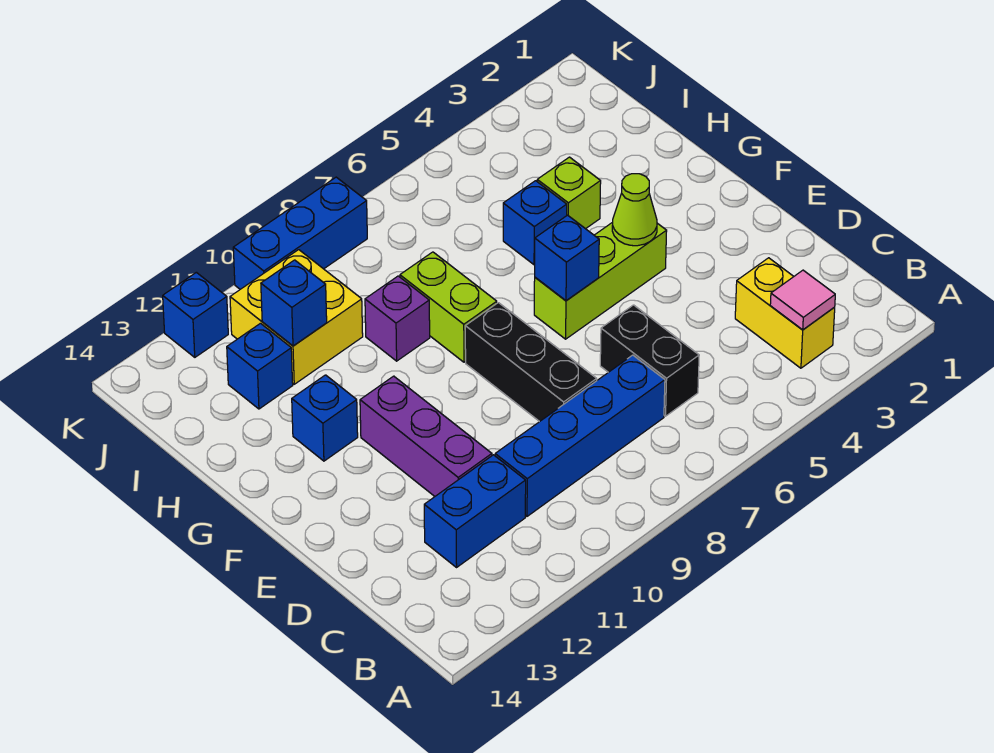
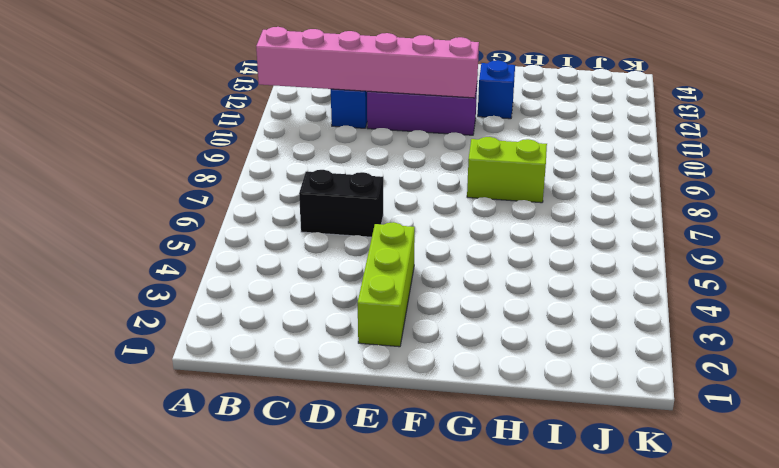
pink brick A11:F11 level 2 -> none
lime brick E2:E4 level 1 -> lime brick F4:F6 level 1
none -> yellow brick B3:C3 level 1
none -> blue brick C7:C10 level 1
none -> black brick D8:F8 level 1

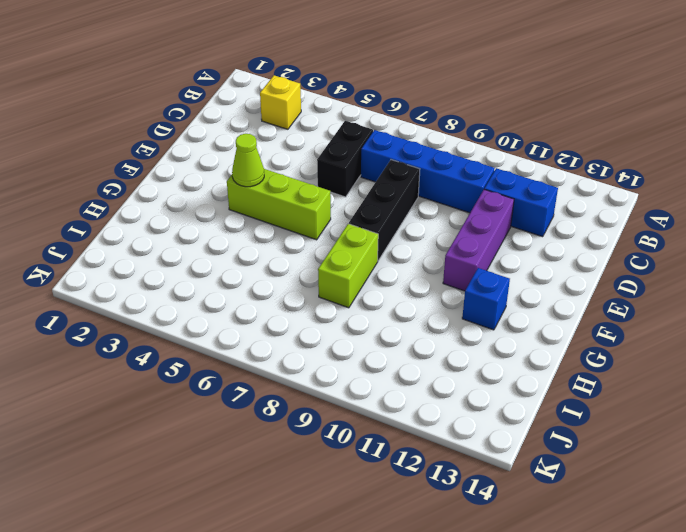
yellow brick B3 level 1 -> yellow brick B3:C3 level 1
none -> lime brick H4 level 1
none -> blue brick H5 level 1
none -> purple brick H9 level 1

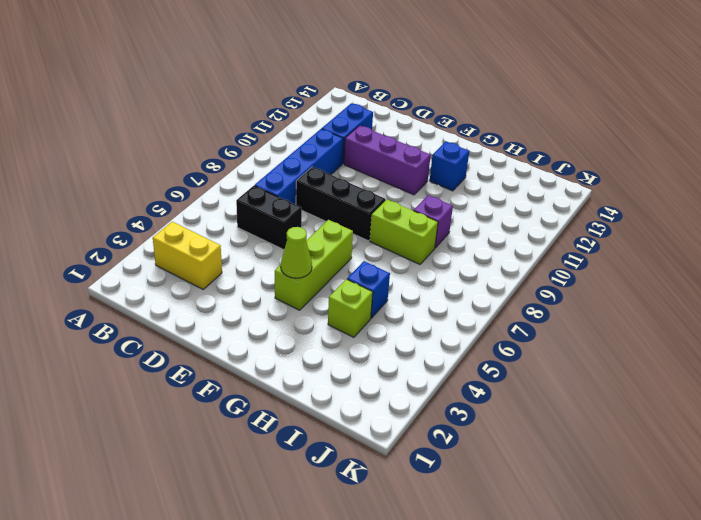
none -> yellow brick I10:J11 level 1
none -> blue brick I12 level 1
none -> blue brick K8:K10 level 1

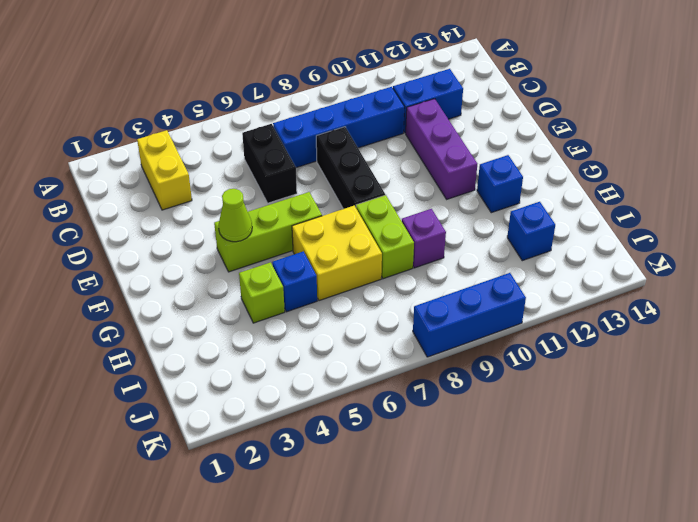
yellow brick G6:H7 level 1 -> yellow brick I10:J11 level 1
none -> blue brick K12 level 1
none -> pink tile B3 level 2
none -> blue brick F6 level 2

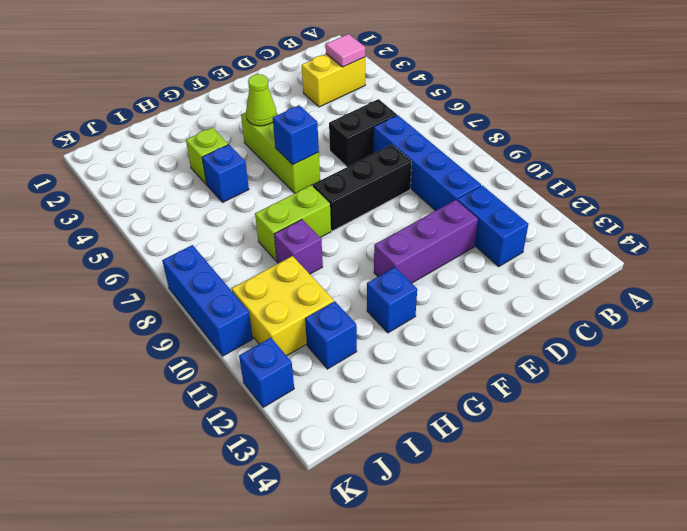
none -> blue brick I11 level 2

